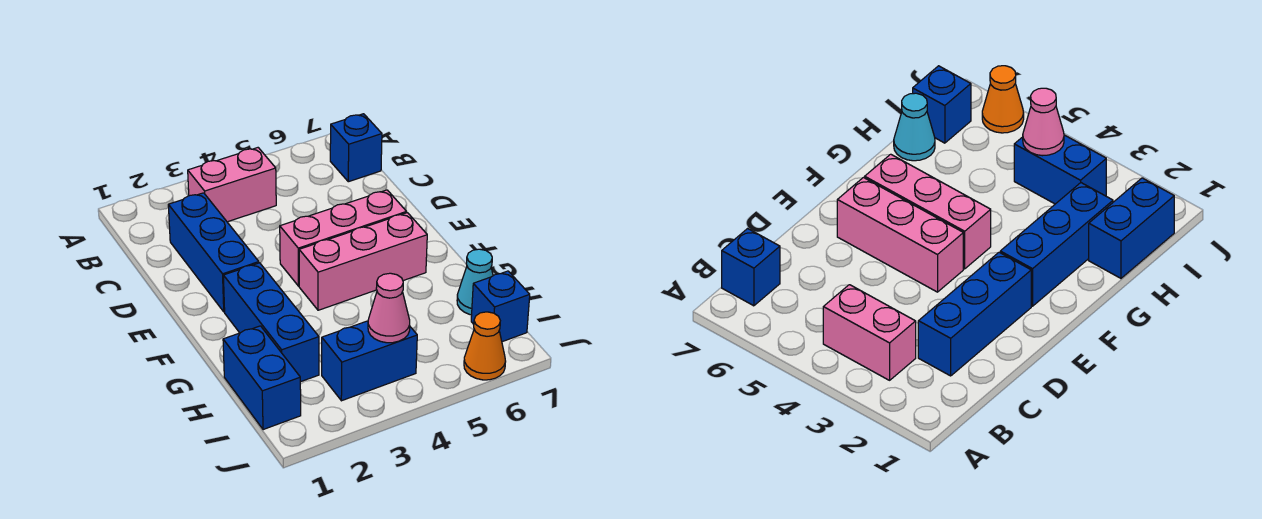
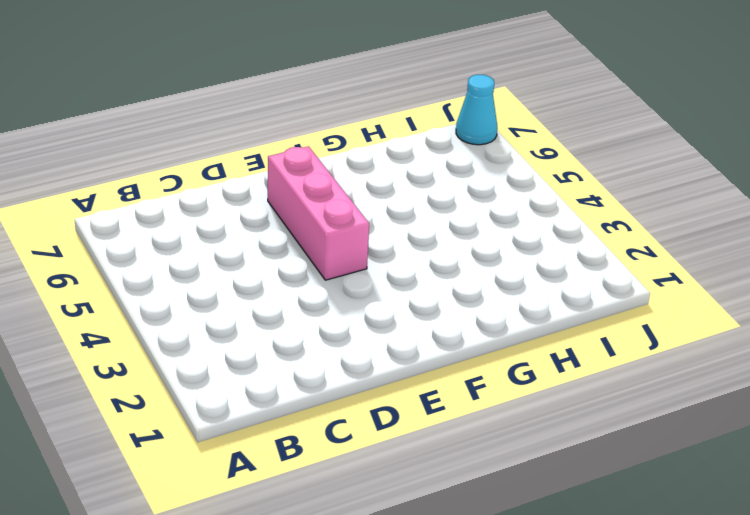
cyan cone J7 level 1 -> cyan cone H7 level 1
none -> pink brick B3:B4 level 1
none -> blue brick B7 level 1
none -> blue brick C2:E2 level 1

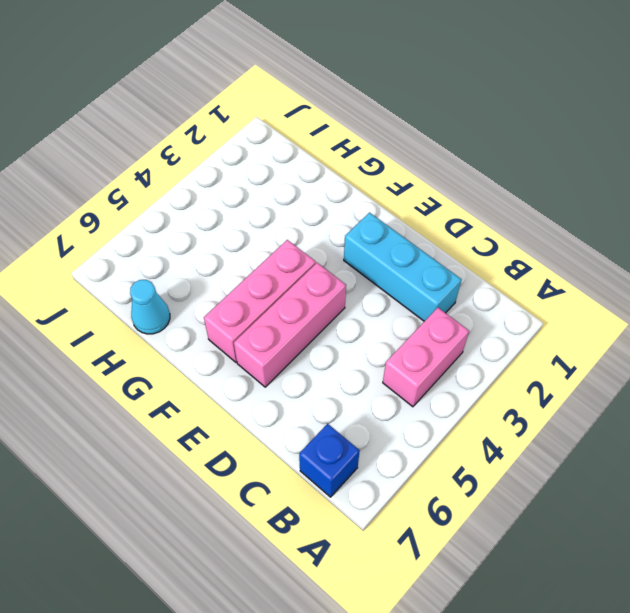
cyan brick C2:E2 level 1 -> blue brick C2:E2 level 1
none -> blue brick F2:H2 level 1
none -> blue brick H1:I1 level 1
none -> blue brick I3:I4 level 1

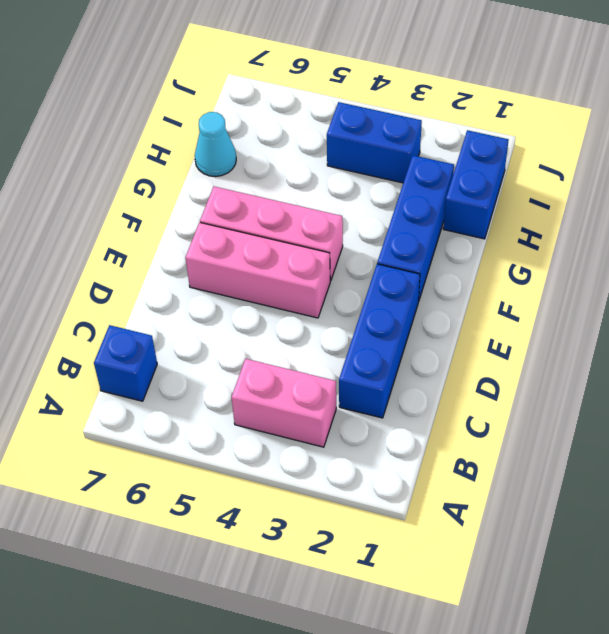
none -> blue brick I7 level 1
none -> orange cone J6 level 1
none -> pink cone I4 level 2

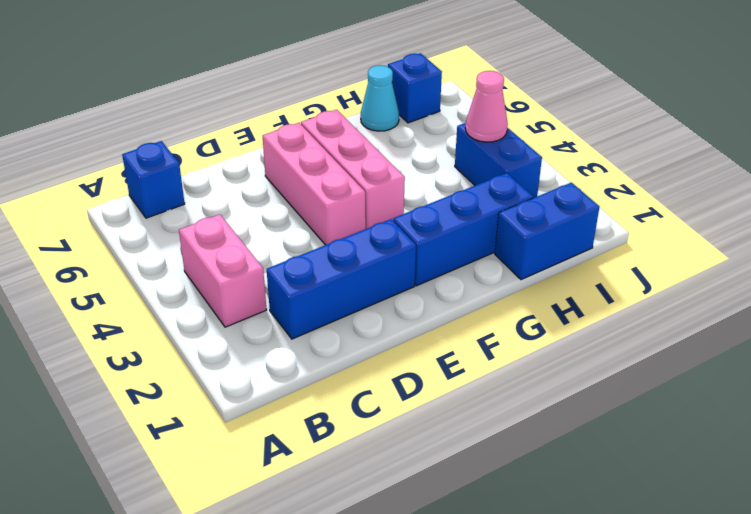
none -> orange cone J6 level 1

